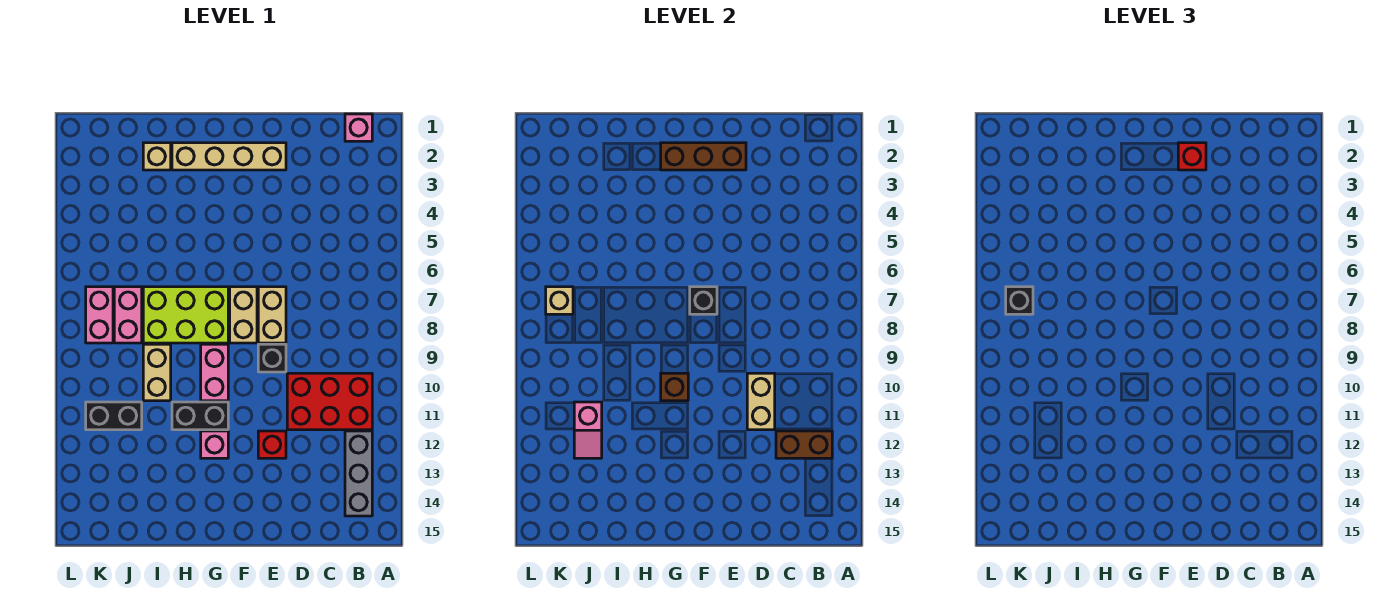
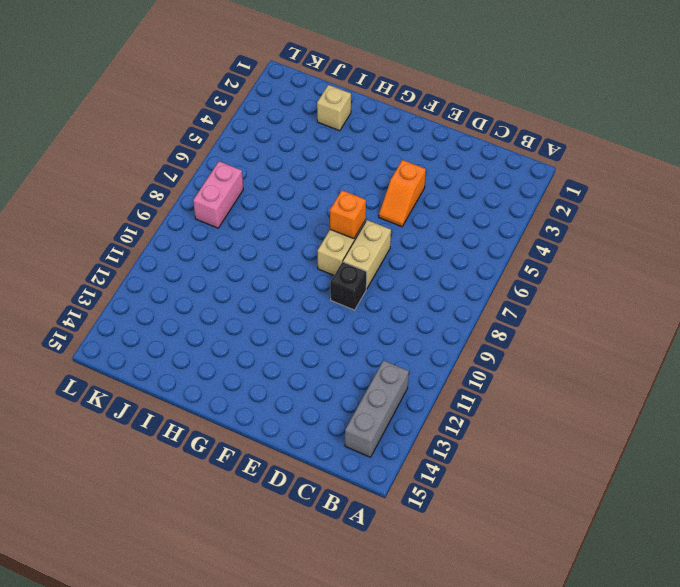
orange slope E4:E5 level 1 top 4 -> none
orange brick F7 level 2 -> black brick F7 level 2
none -> pink brick B1 level 1
none -> red brick B10:D11 level 1
none -> tan brick E2:H2 level 1

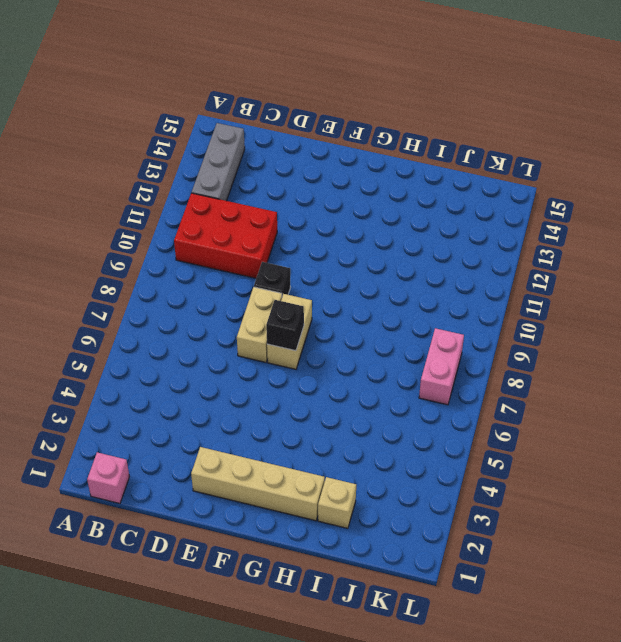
none -> red brick E12 level 1
none -> lime brick G7:I8 level 1
none -> pink brick G9:G10 level 1

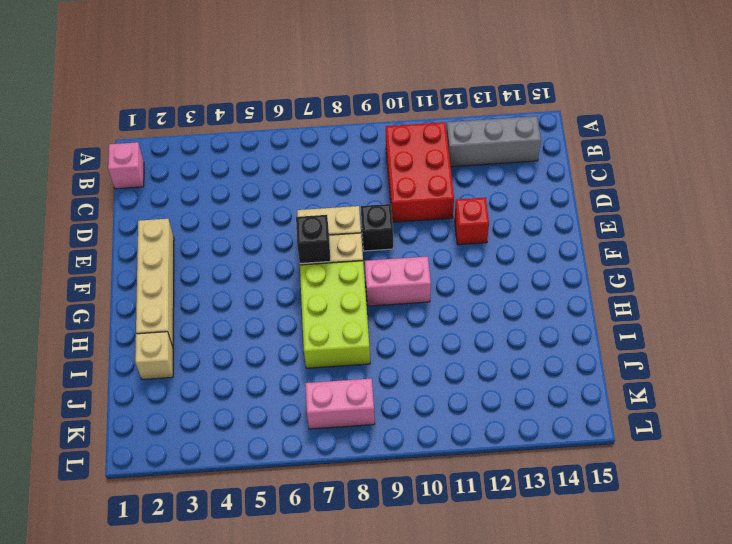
none -> black brick G11:H11 level 1
none -> pink brick G12 level 1
none -> tan brick I9:I10 level 1

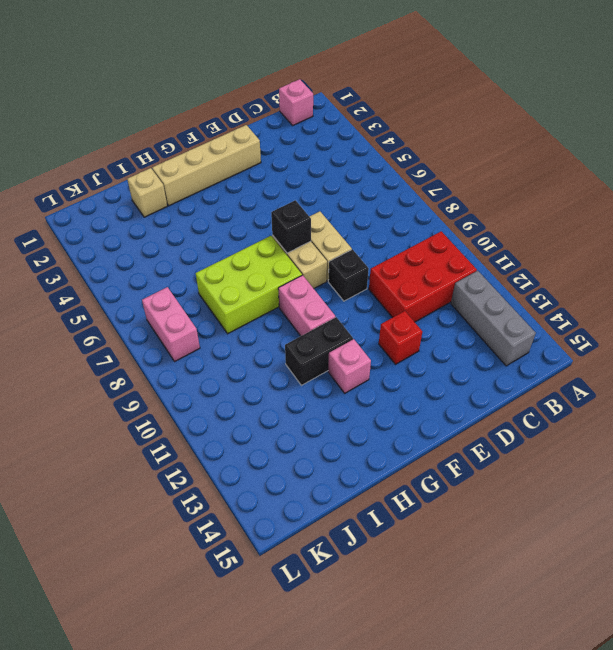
none -> tan brick I9:I10 level 1
none -> pink brick J7:J8 level 1
none -> black brick J11:K11 level 1

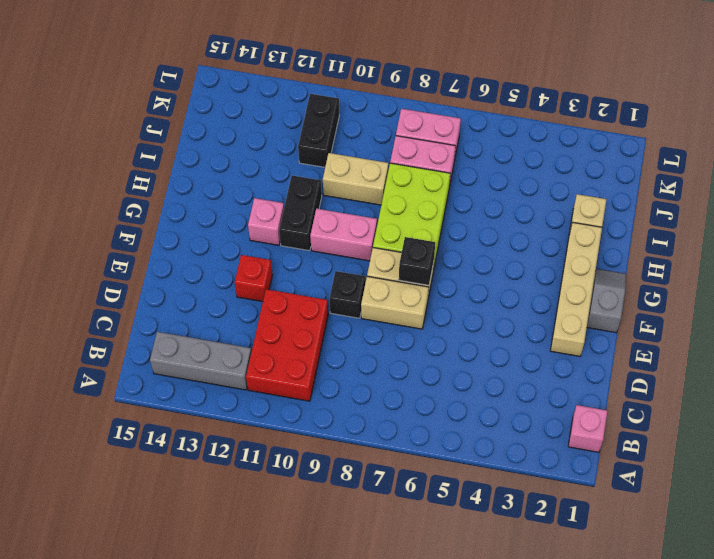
grey slope F1:G1 level 1 top F -> none
none -> brown brick B12:C12 level 2
none -> tan brick D10:D11 level 2
none -> brown brick E2:G2 level 2

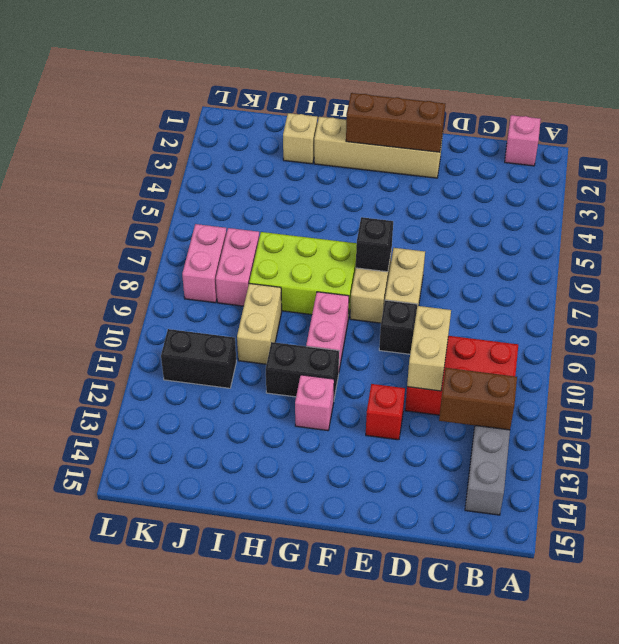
none -> brown brick G10 level 2
none -> pink slope J11:J12 level 2 top 11
none -> tan brick K7 level 2

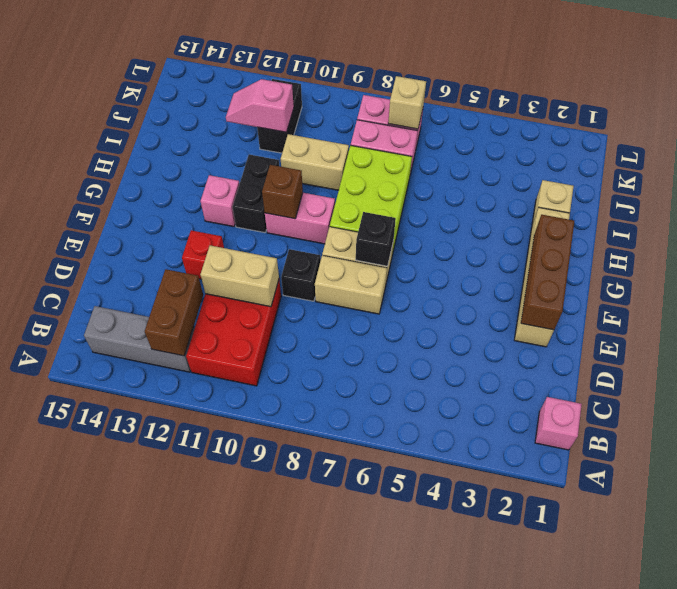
none -> red brick E2 level 3
none -> black brick K7 level 3

